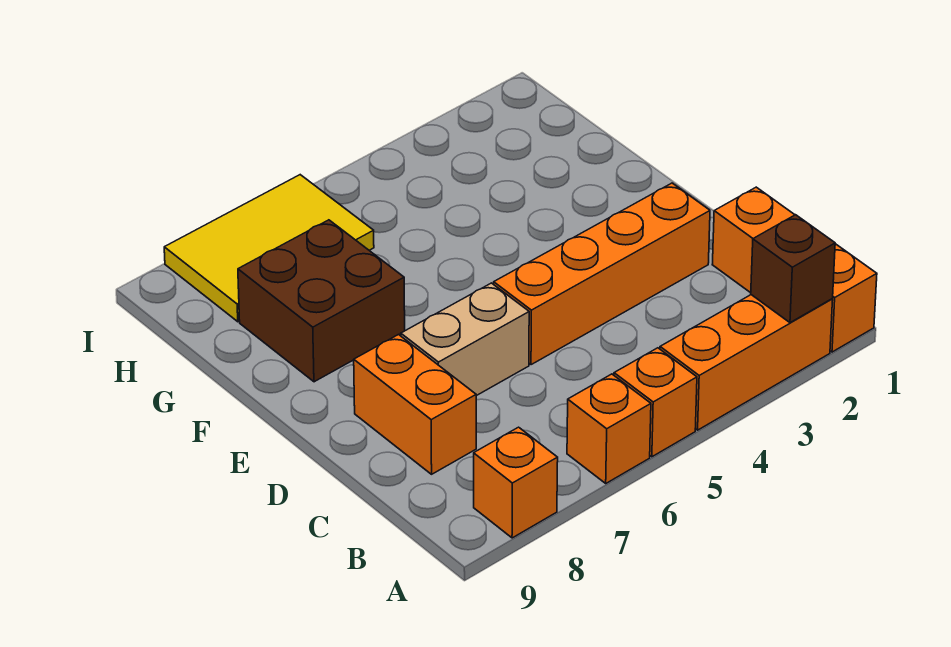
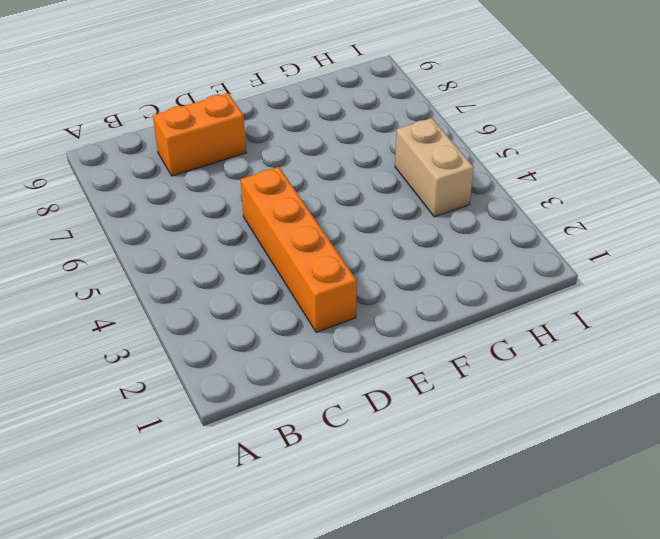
tan brick H4:H5 level 1 -> tan brick D6:D7 level 1
none -> orange brick A1:C1 level 1
none -> orange brick A2:A4 level 1

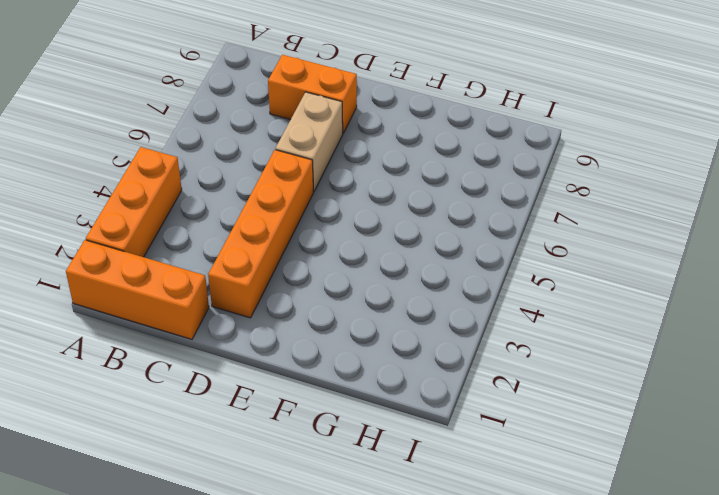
none -> orange brick A5 level 1
none -> orange brick A6 level 1

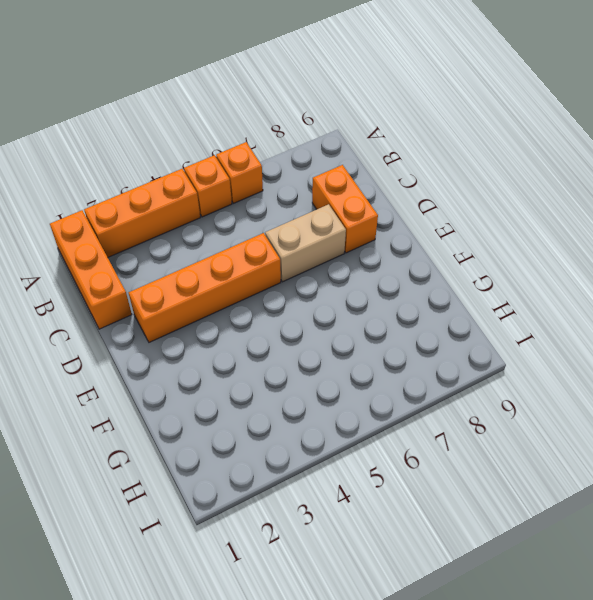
none -> orange brick A8 level 1
none -> brown brick F7:G8 level 1

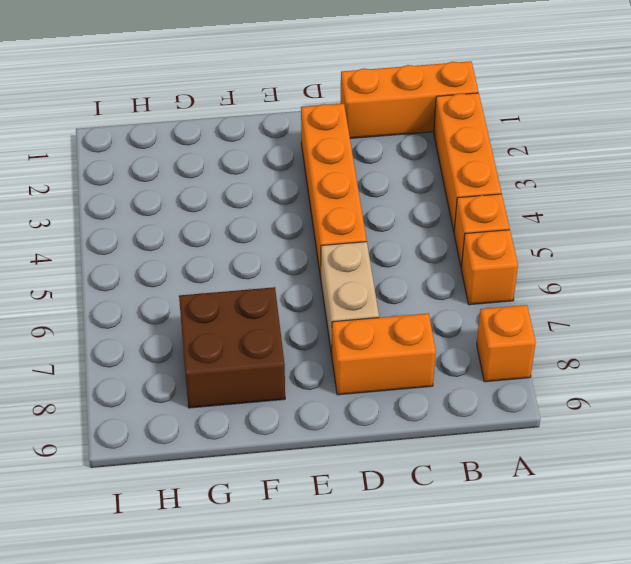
none -> yellow tile H6:I8 level 1
none -> brown brick A2 level 2

